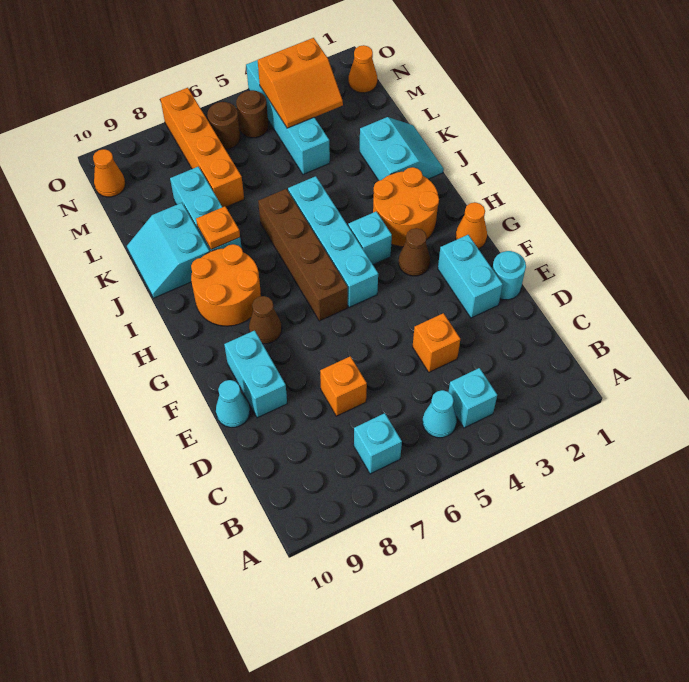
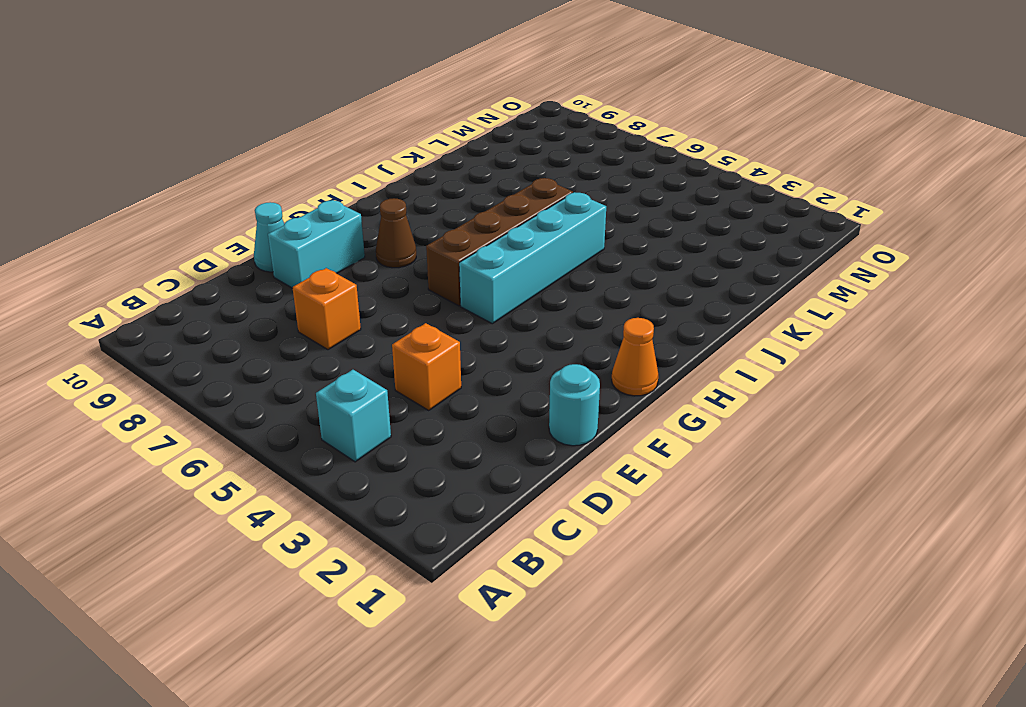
none -> cyan cone B5 level 1
none -> cyan brick B7 level 1
none -> cyan brick E2:F2 level 1

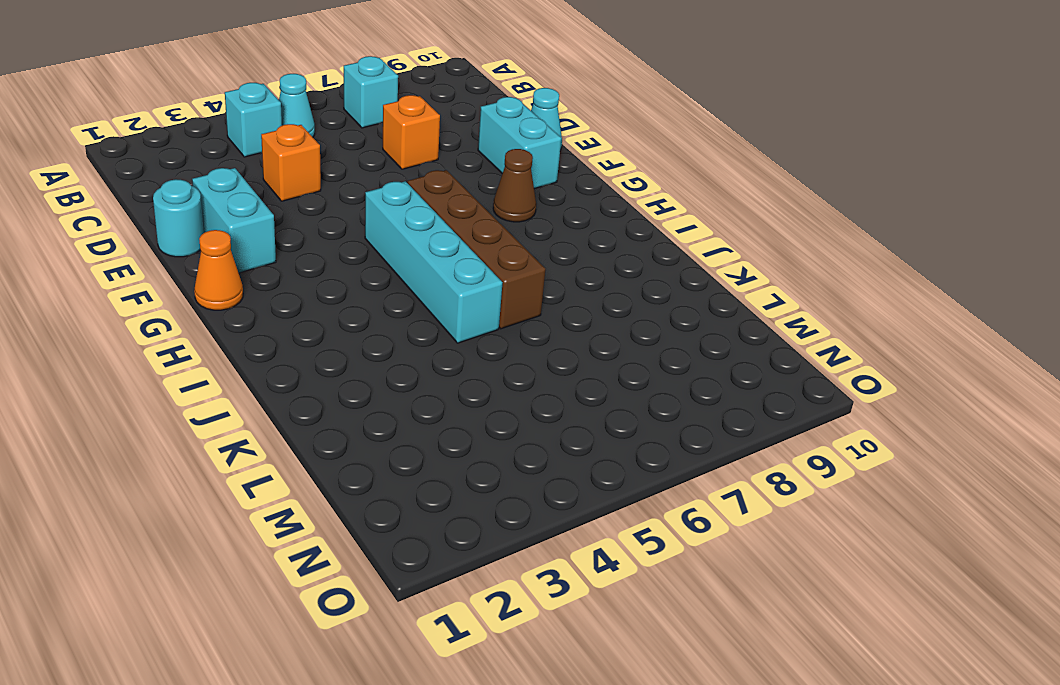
none -> brown cone G3 level 1
none -> orange round brick H2:I3 level 1
none -> cyan brick H4 level 1

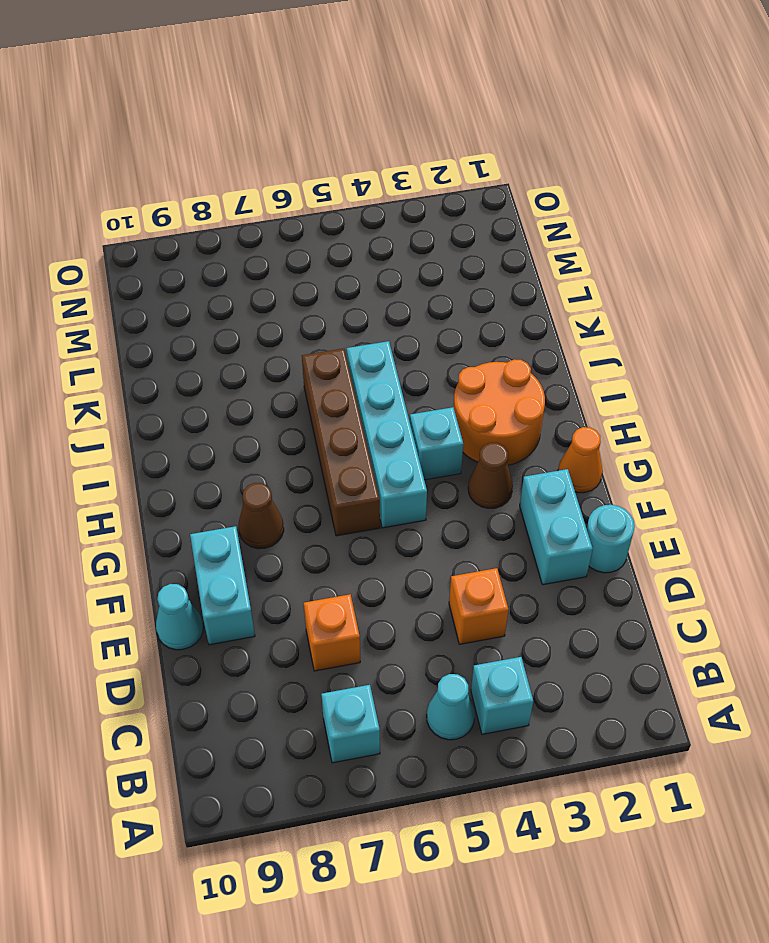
none -> orange round brick H8:I9 level 1
none -> cyan slope J1:K2 level 1 top 2
none -> cyan brick J8:L8 level 1

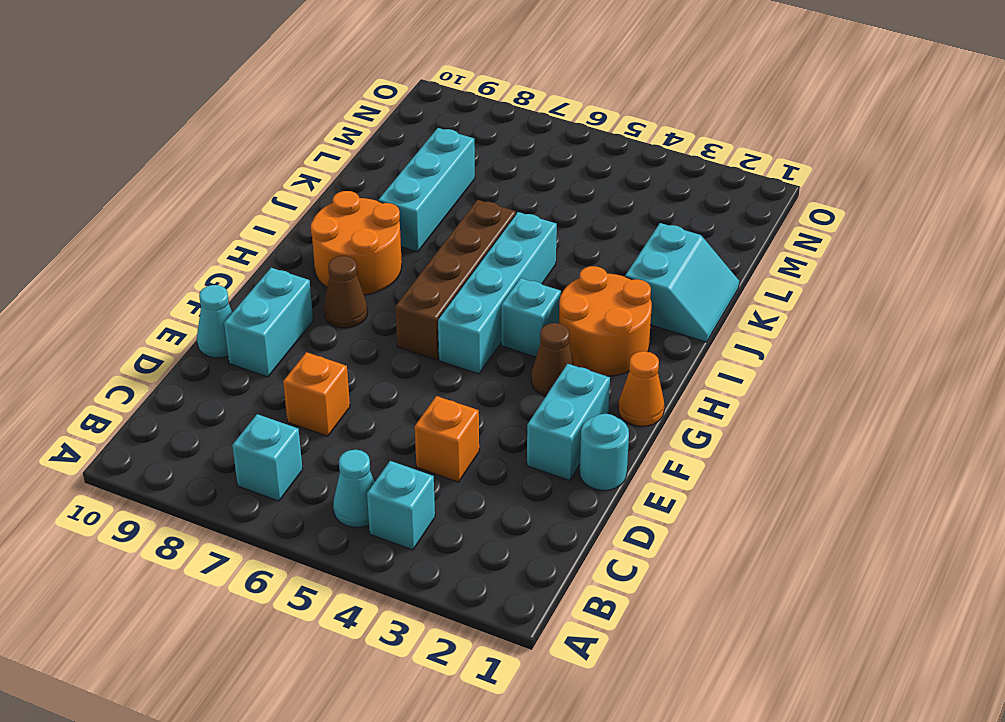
none -> cyan slope J9:K10 level 1 top 9
none -> cyan brick L4:O4 level 1
none -> orange brick L7:O7 level 1

